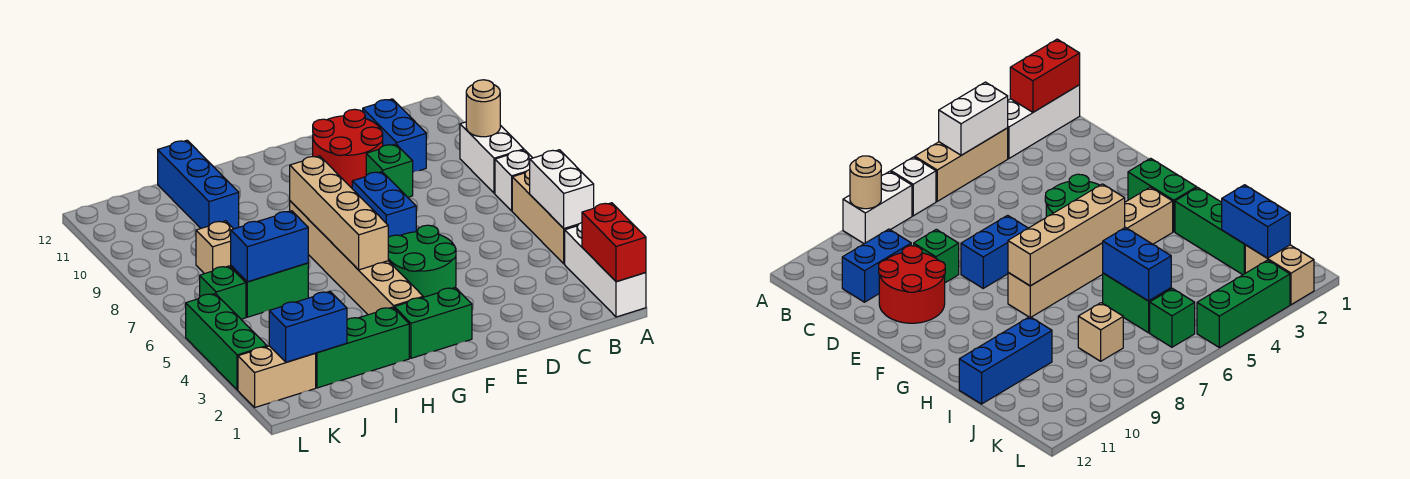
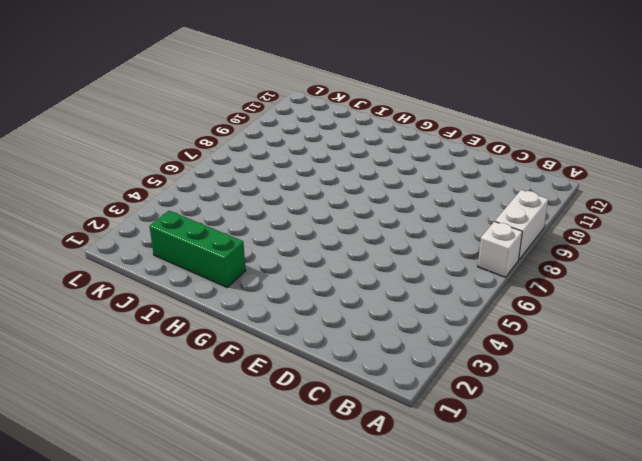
none -> white brick A1:A3 level 1
none -> tan brick A4:A6 level 1
none -> blue brick C10:C11 level 1

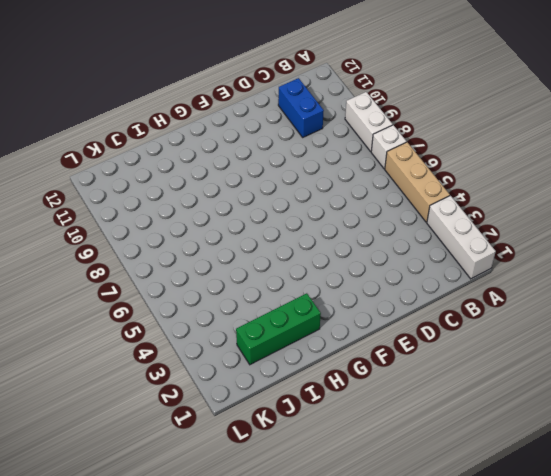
none -> green brick D9 level 1
none -> red round brick D10:E11 level 1
none -> green round brick E4:F5 level 1

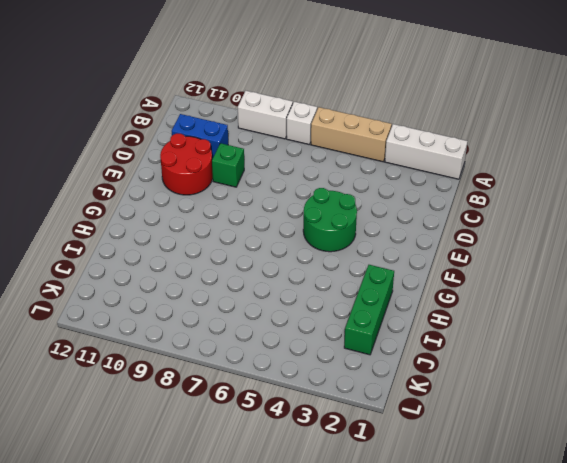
none -> blue brick E7:E8 level 1
none -> green brick F2:G2 level 1
none -> tan brick G3:G8 level 1

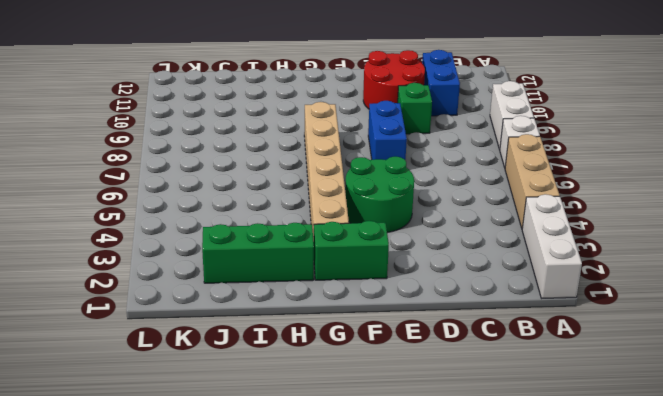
none -> green brick I6:J6 level 1
none -> blue brick I10:I12 level 1
none -> tan brick J8 level 1

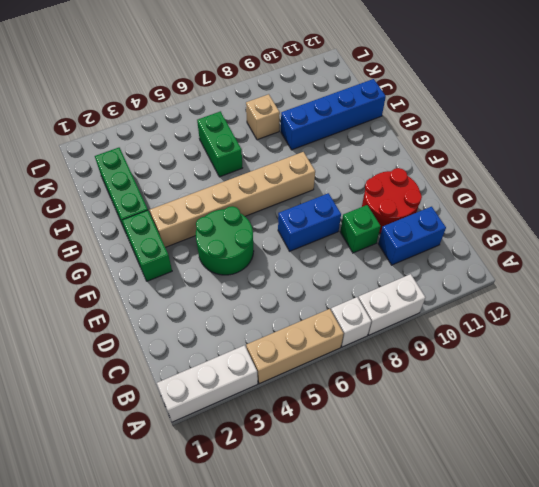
blue brick I9:I12 level 1 -> blue brick I10:I12 level 1
none -> tan brick K2:L2 level 1
none -> green brick K6 level 1
none -> green brick L3:L5 level 1

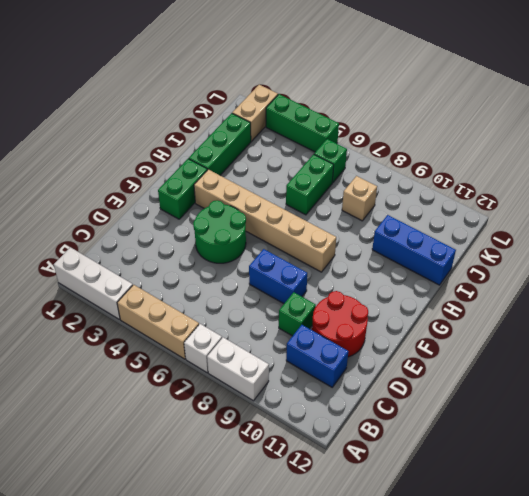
none -> red brick A1:A2 level 2
none -> white brick A4:A5 level 2
none -> tan round brick A9 level 2

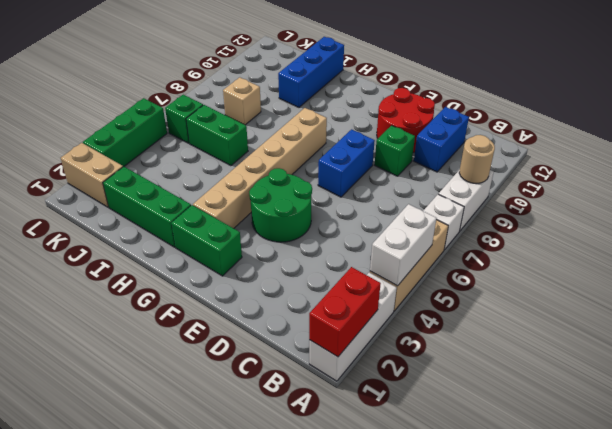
none -> tan brick G5:G8 level 2
none -> blue brick I6:J6 level 2
none -> blue brick J2:K2 level 2

